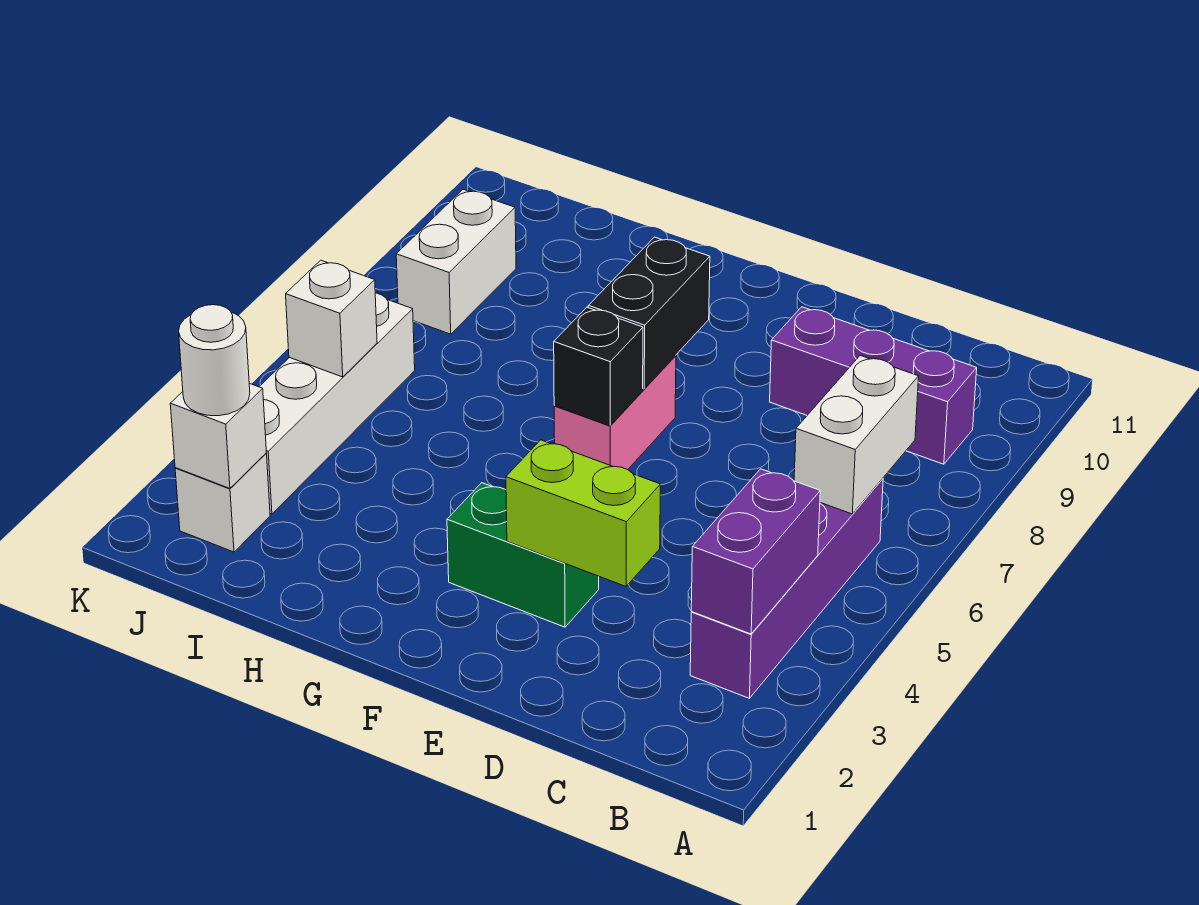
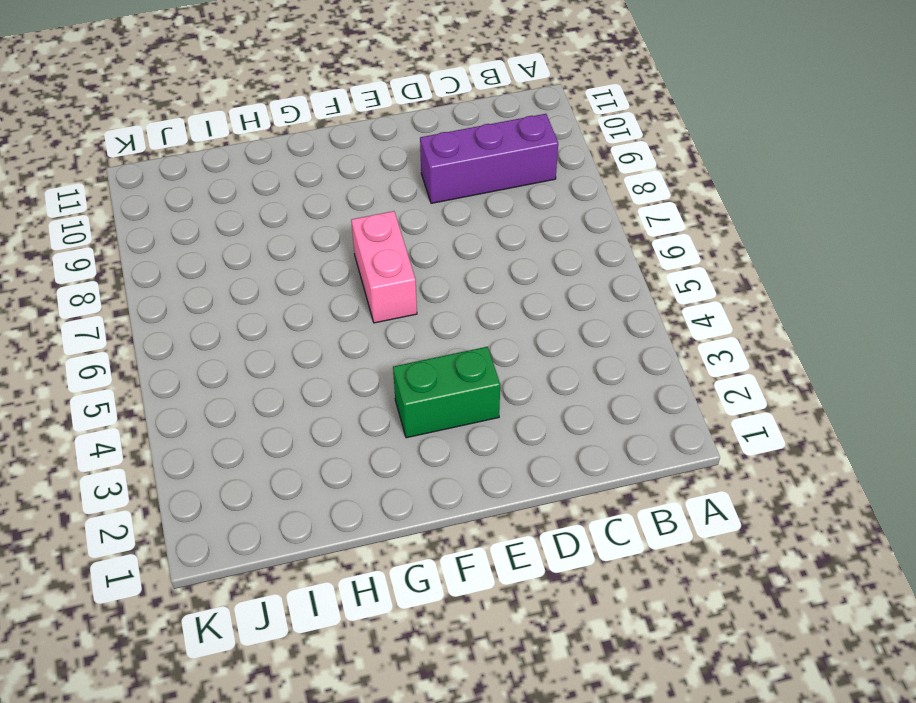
none -> purple brick B3:B6 level 1
none -> white brick J2 level 1
none -> white brick J3:J6 level 1

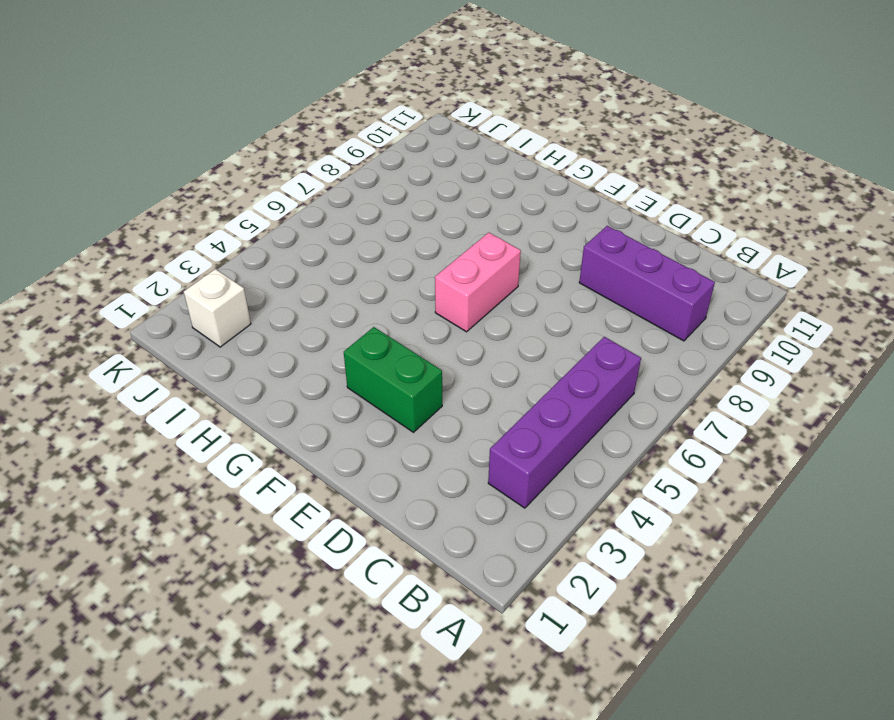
none -> white brick J3:J6 level 1
none -> white brick J8:J9 level 1
none -> purple brick B3:B4 level 2

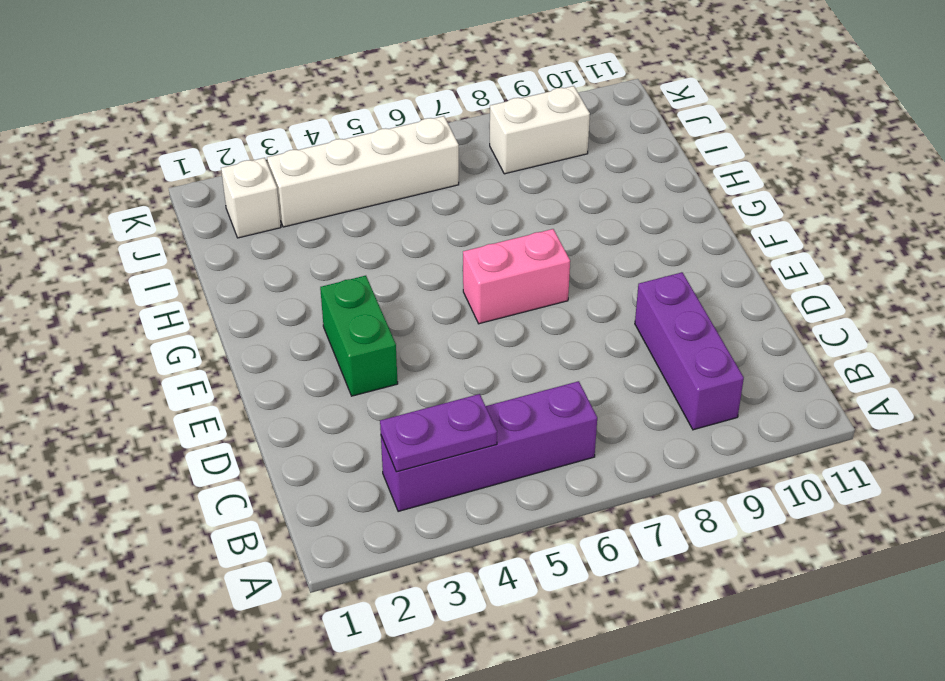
purple plate B3:B4 level 2 -> purple brick B3:B4 level 2
none -> white brick B6:B7 level 2
none -> lime brick D3:E3 level 2
none -> black brick F6 level 2

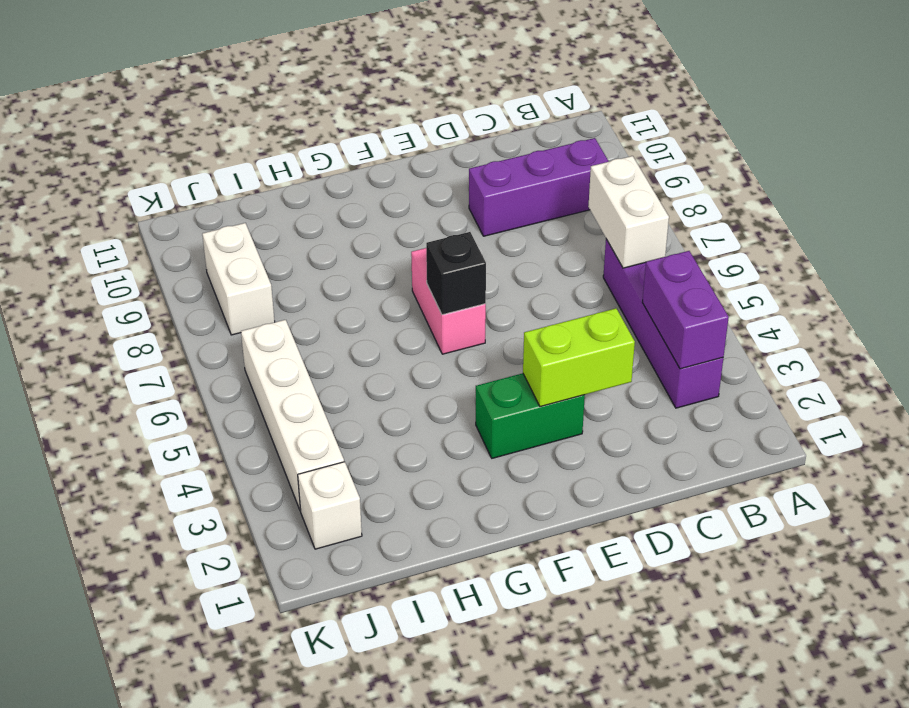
none -> black brick F7:F8 level 2
none -> white brick J2 level 2
none -> white brick J5 level 2

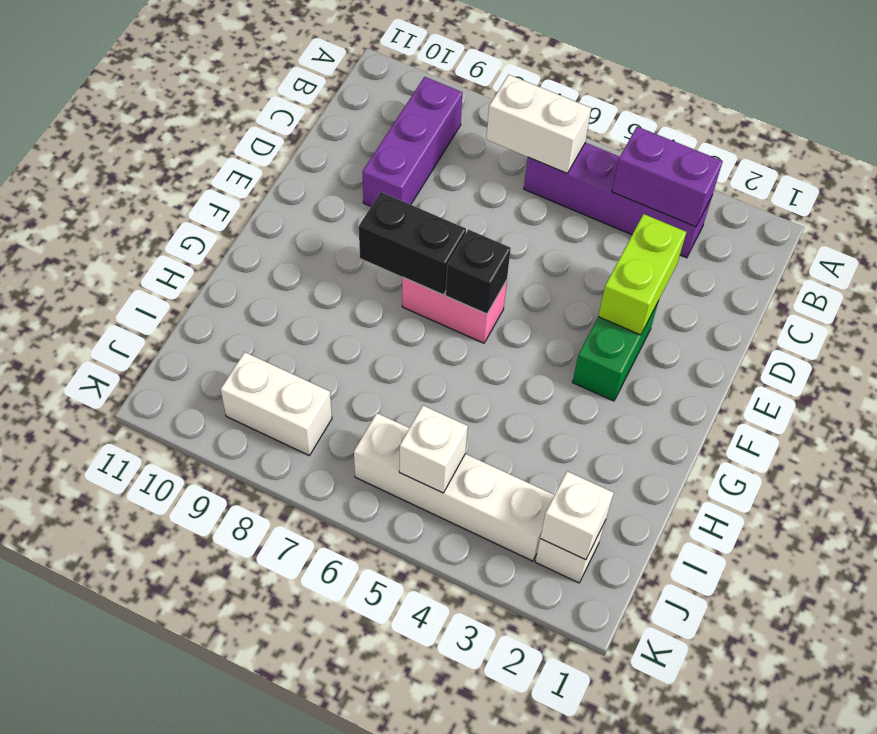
none -> white round brick J2 level 3

